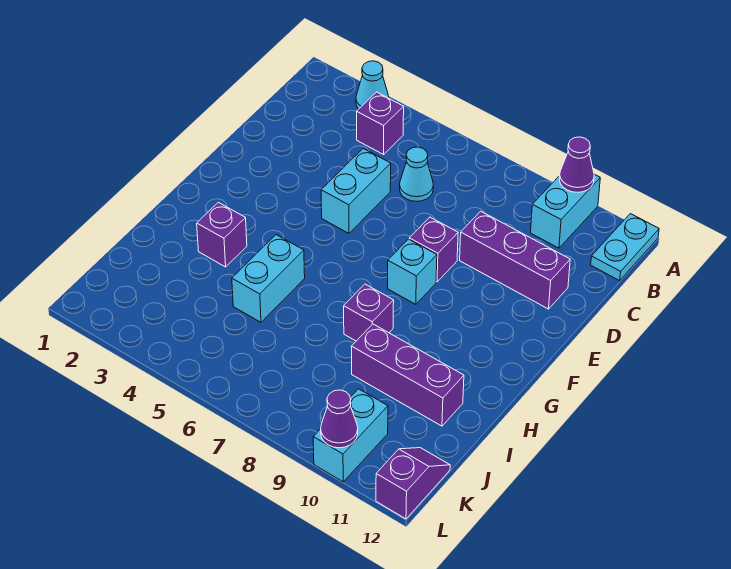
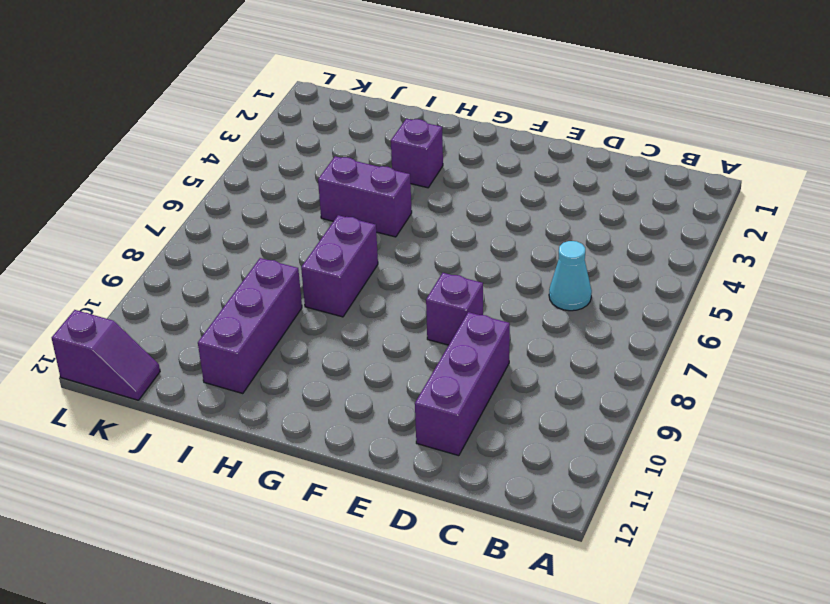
purple brick H5:I5 level 1 -> cyan brick H5:I5 level 1
purple brick H7:H8 level 1 -> purple brick H8 level 1
none -> cyan cone A3 level 1
none -> cyan brick A10:B10 level 1
none -> cyan plate A12:B12 level 1

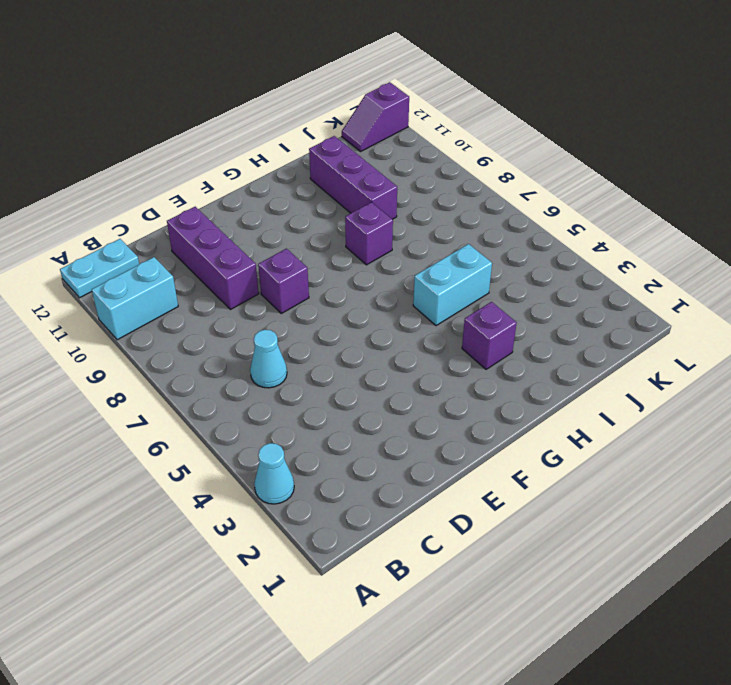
none -> purple brick B4 level 1
none -> cyan brick D5:E5 level 1
none -> cyan brick F8 level 1

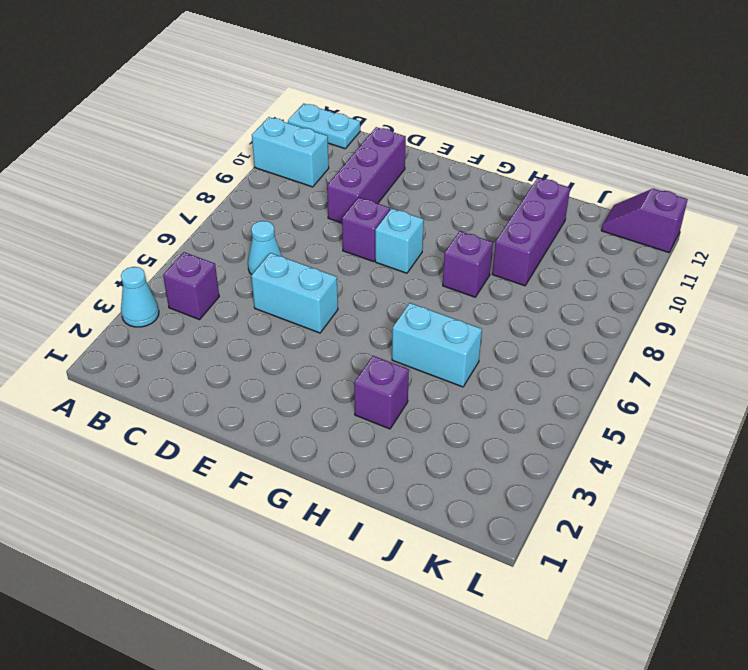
none -> cyan brick K10:L10 level 1
none -> purple cone A10 level 2
none -> purple cone L10 level 2

